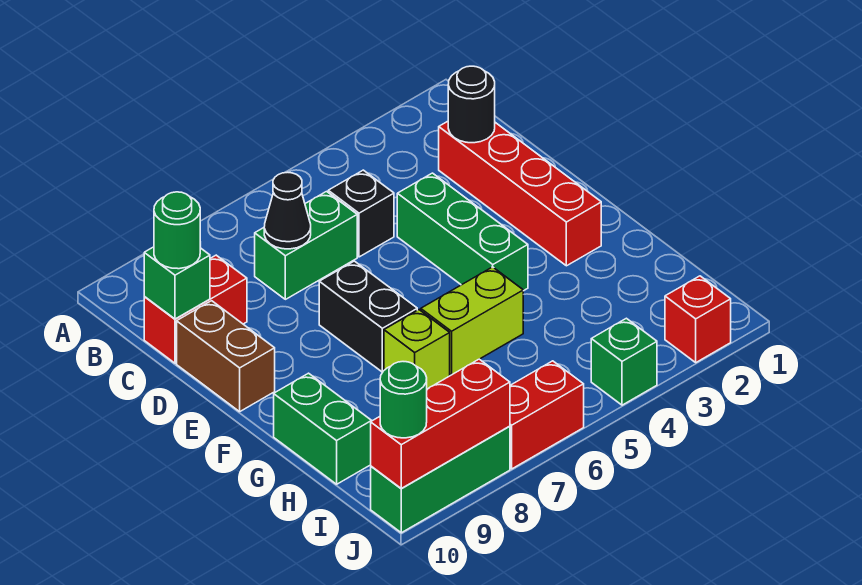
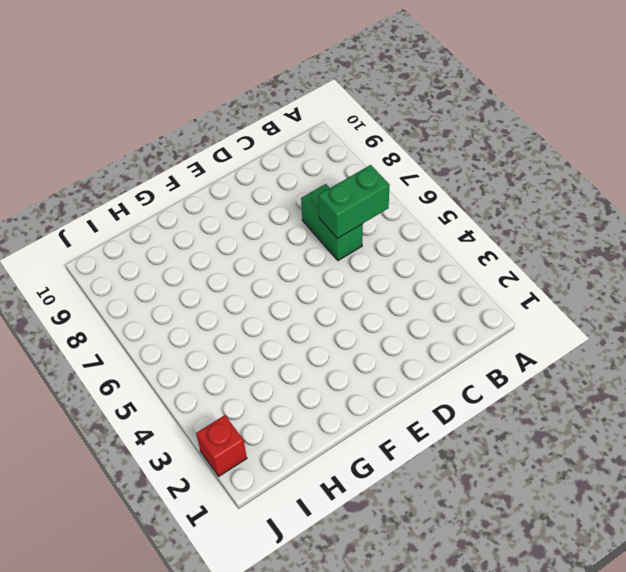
green brick B6:C6 level 2 -> green brick G10:H10 level 1
none -> red brick C2:F2 level 1
none -> black brick C5 level 1
none -> red brick C9:C10 level 1

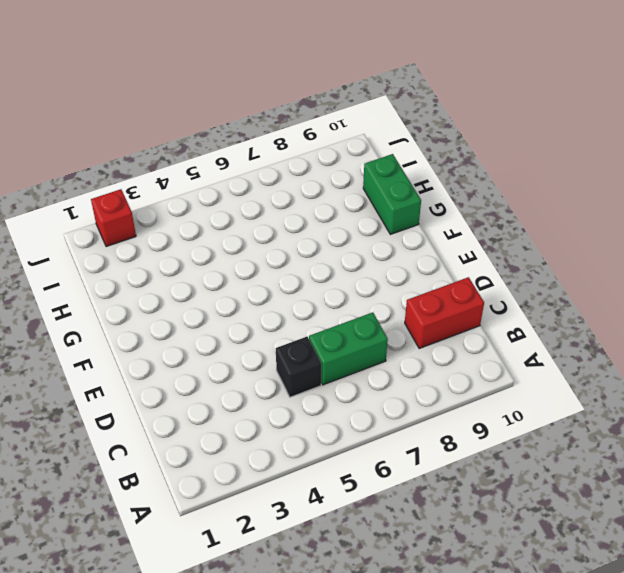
none -> red brick C2:F2 level 1
none -> green brick D4:F4 level 1
none -> brown brick D10:E10 level 1

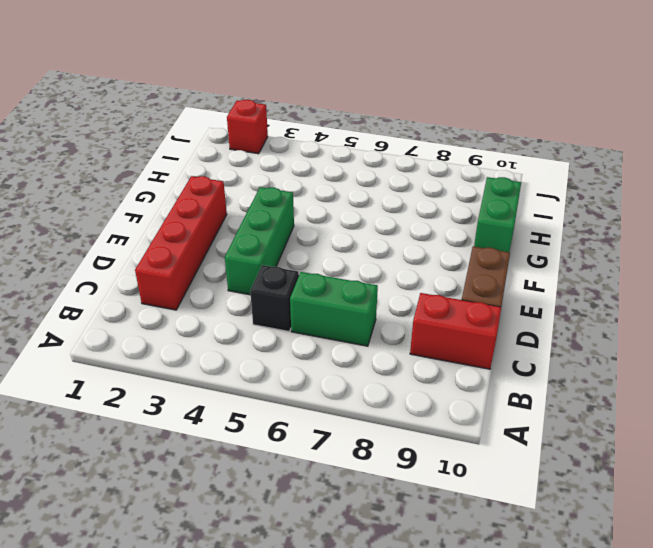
none -> black brick E7:F7 level 1
none -> lime brick G5:G6 level 1
none -> lime brick G7 level 1

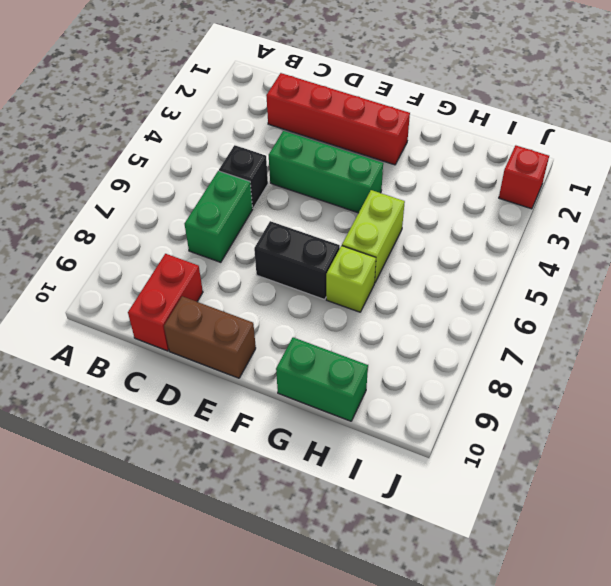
none -> green brick J4 level 1
none -> red brick J6:J7 level 1
none -> green brick J8:J10 level 1

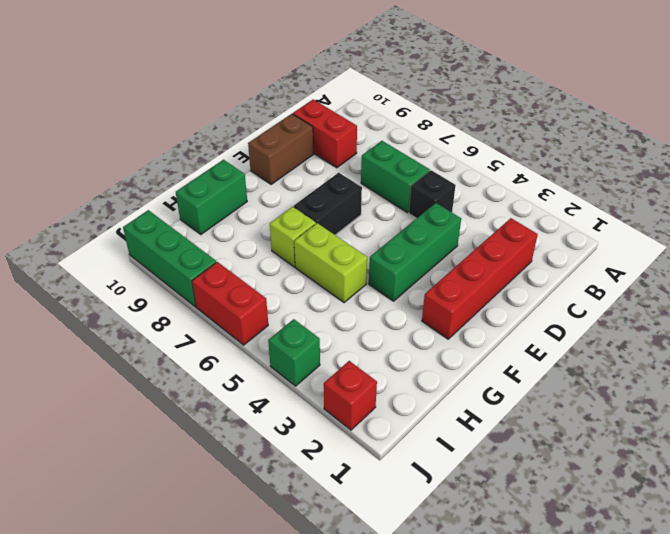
none -> black round brick C2 level 2
none -> black cone C7 level 2
none -> green brick C10 level 2

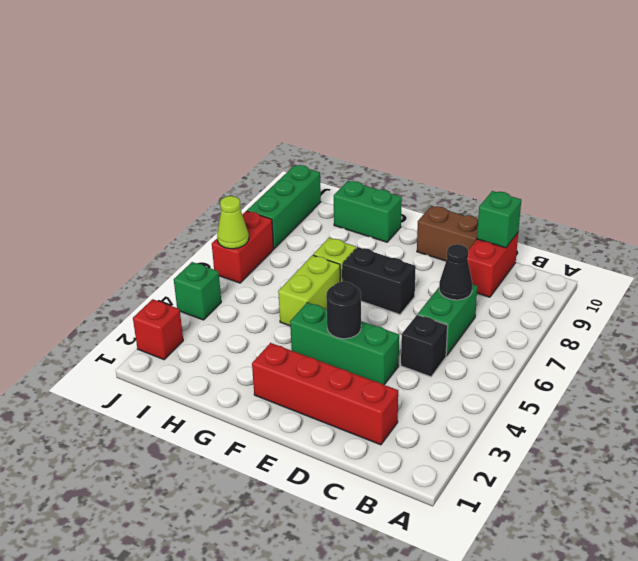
black round brick E4 level 2 -> black round brick C2 level 2
lime cone J6 level 2 -> none
none -> red brick J8:J10 level 2
none -> green round brick C10 level 3
none -> green round brick J10 level 3

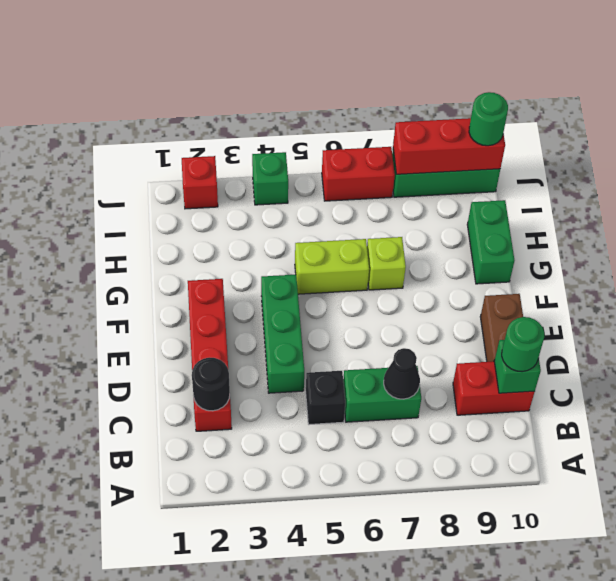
none -> black brick E7:F7 level 1

